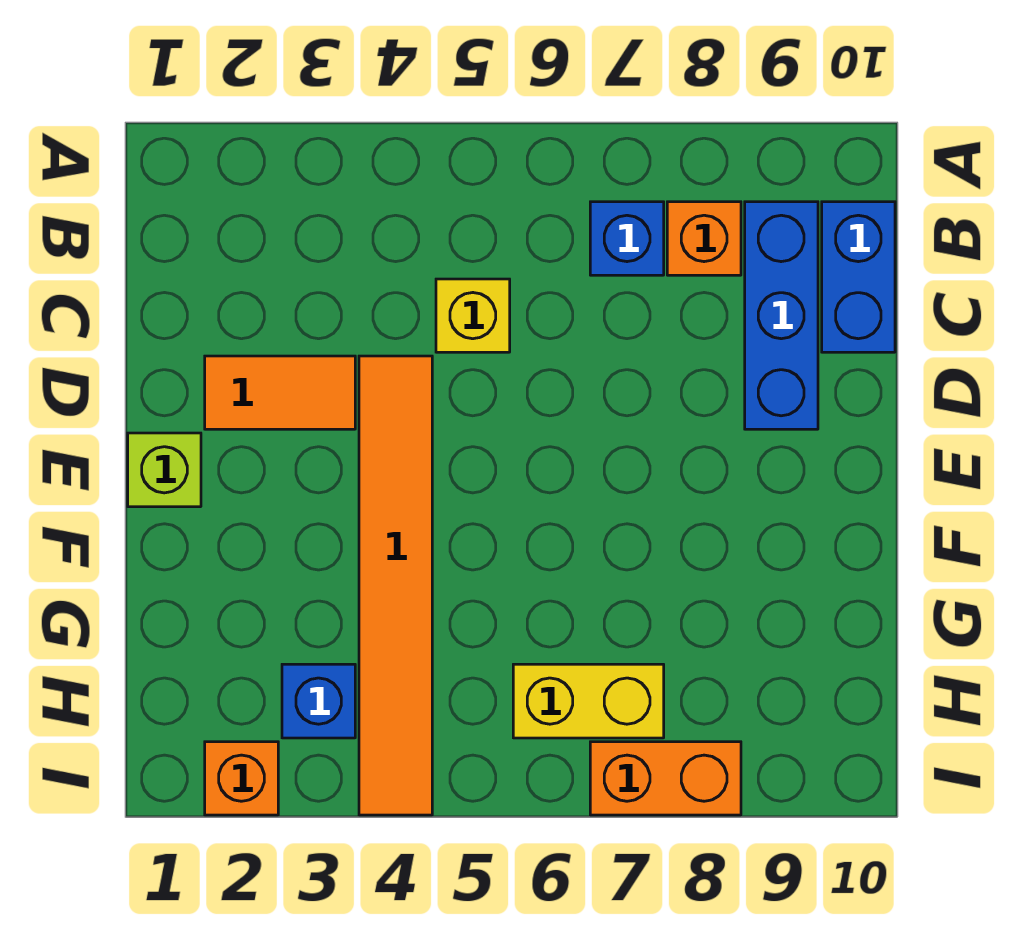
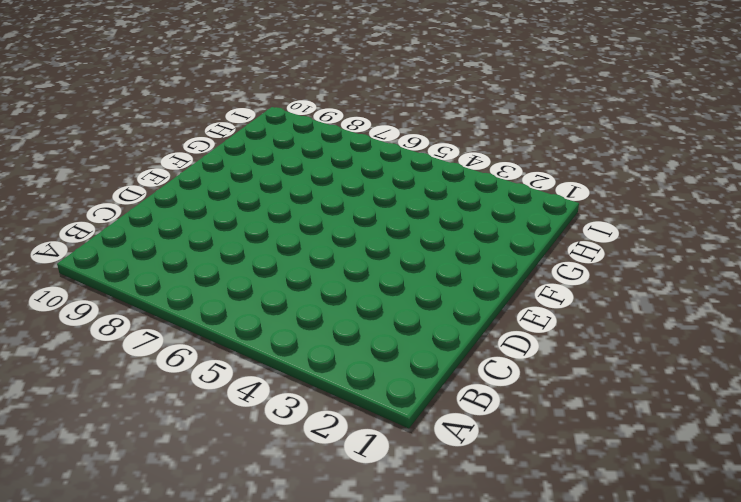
none -> blue brick B7 level 1
none -> orange brick B8 level 1
none -> blue brick B9:D9 level 1

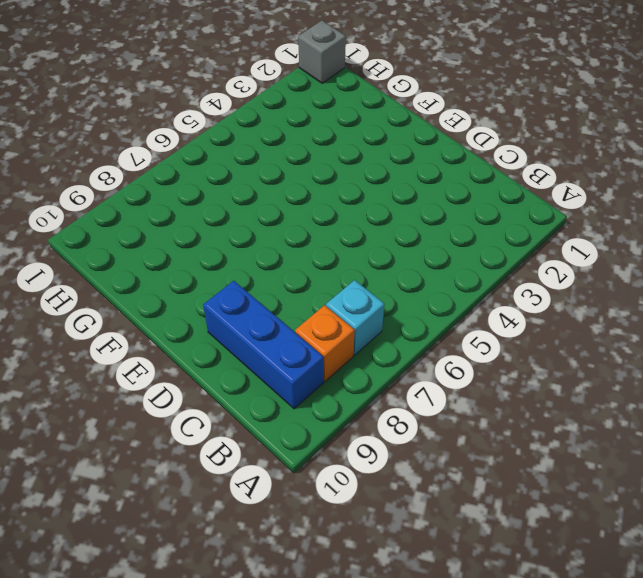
cyan brick B7 level 1 -> blue brick B7 level 1
grey brick I1 level 1 -> none
none -> blue brick B10:C10 level 1
none -> yellow brick C5 level 1
none -> orange tile D2:D3 level 1

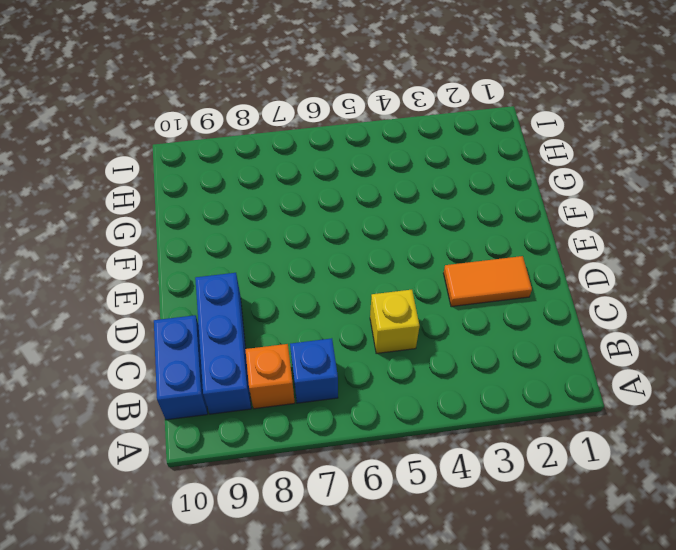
none -> orange tile D4:I4 level 1
none -> lime brick E1 level 1
none -> blue brick H3 level 1

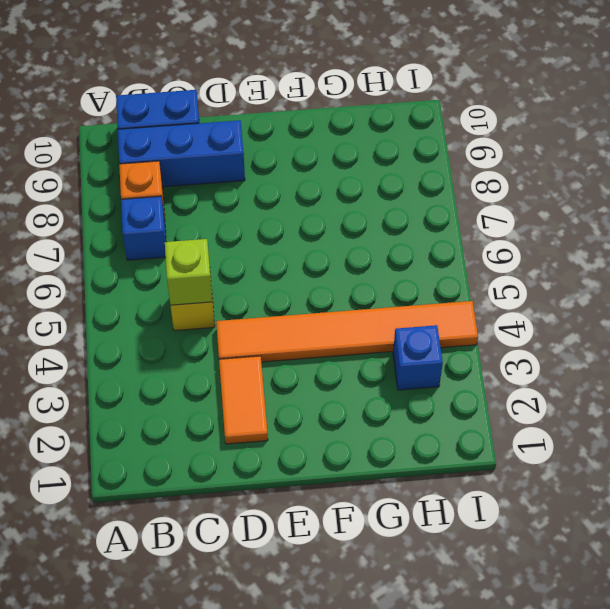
lime brick C5 level 2 -> lime brick E1 level 1
none -> yellow brick H6:H7 level 1
none -> orange brick I2 level 1
none -> orange brick I7:I8 level 1

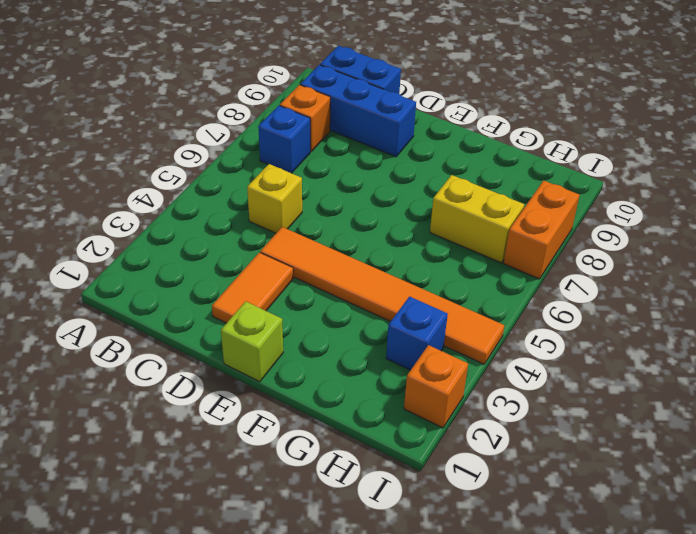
yellow brick G7:H7 level 1 -> yellow brick H6:H7 level 1

